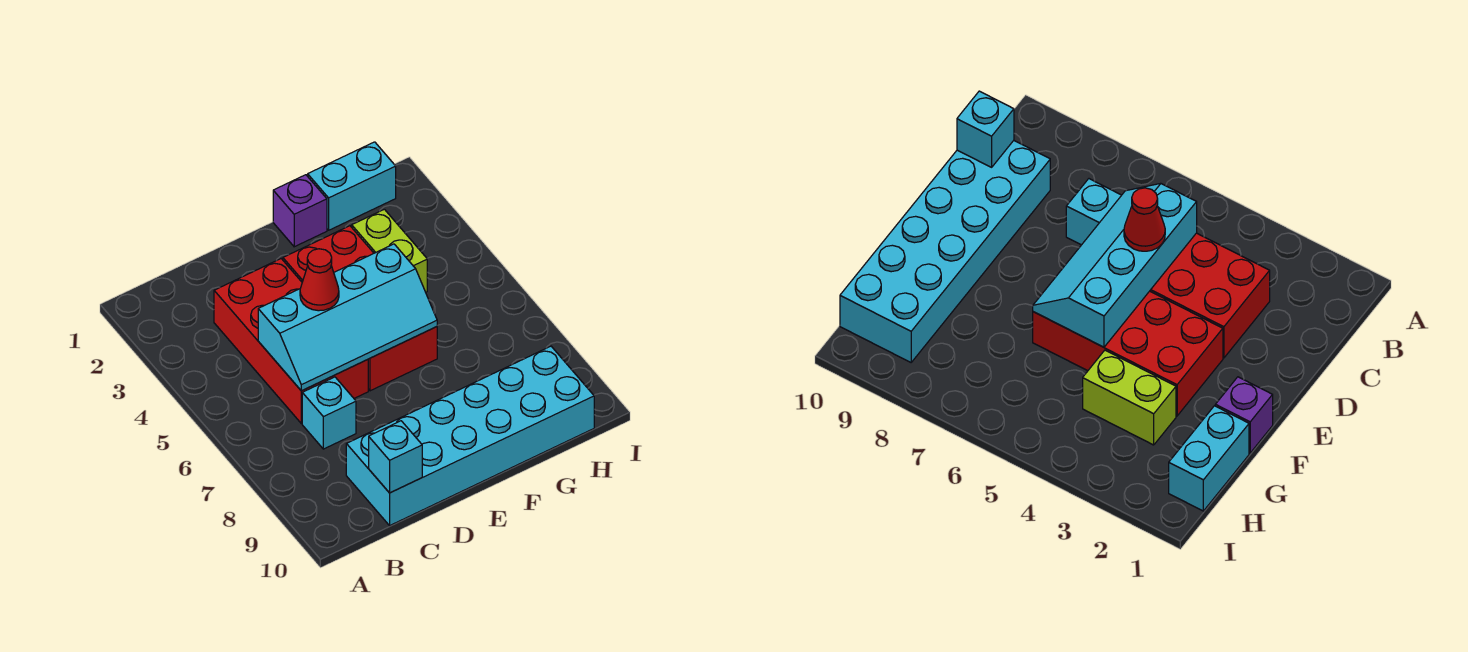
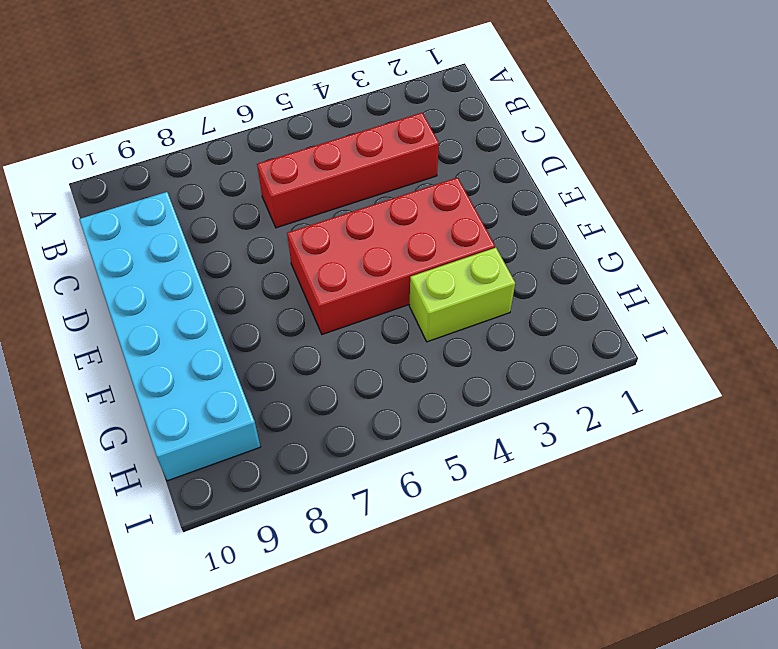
red brick C3:C6 level 1 -> red brick C3:D6 level 1
none -> cyan brick C7 level 1
none -> purple brick F1 level 1

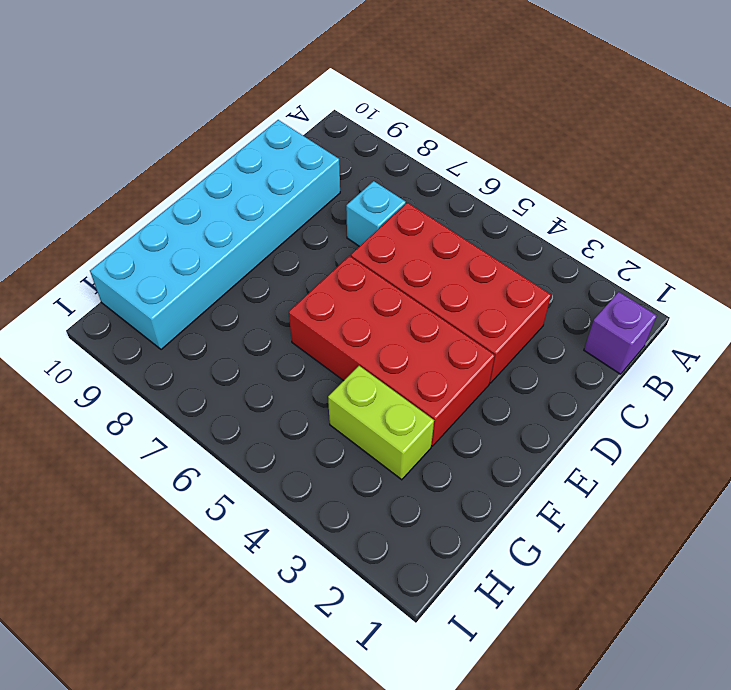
purple brick B1 level 1 -> purple brick F1 level 1
none -> cyan brick G1:H1 level 1
none -> cyan slope C5:F6 level 2 top 5

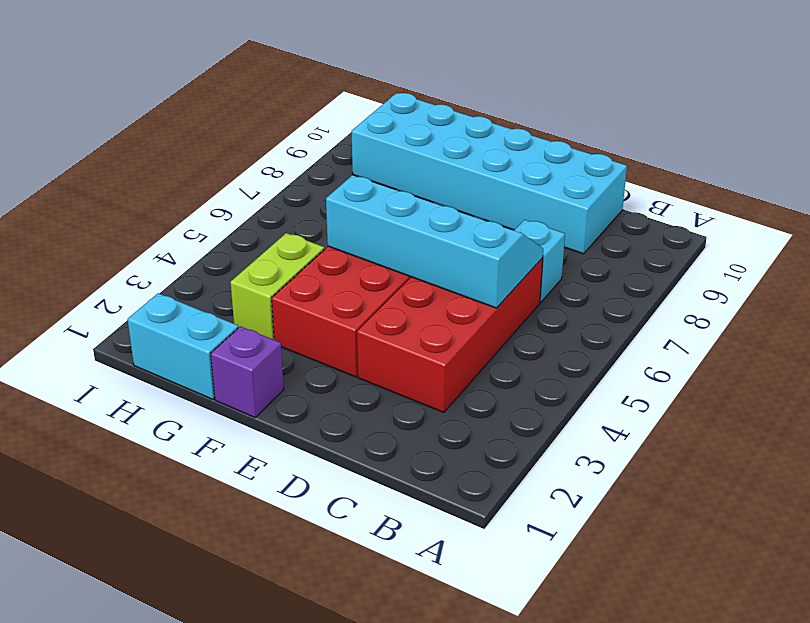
none -> cyan brick C10 level 2
none -> red cone D5 level 3

